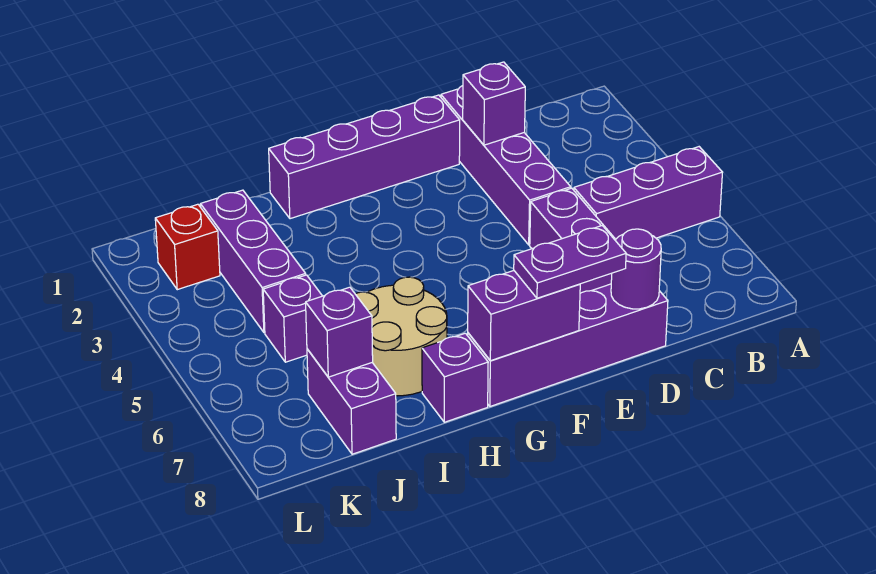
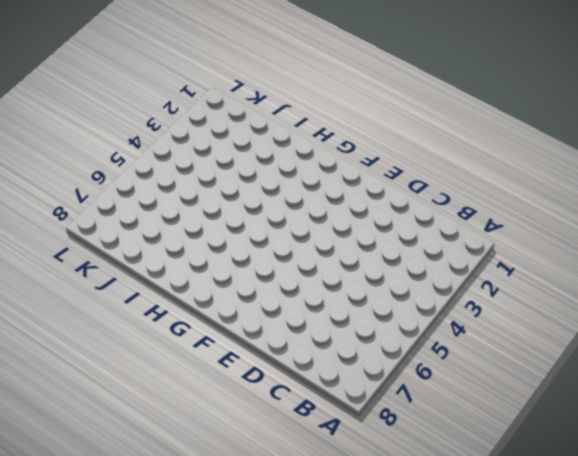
none -> purple brick A5:C5 level 1
none -> purple brick D1:D4 level 1
none -> purple brick D5:D6 level 1

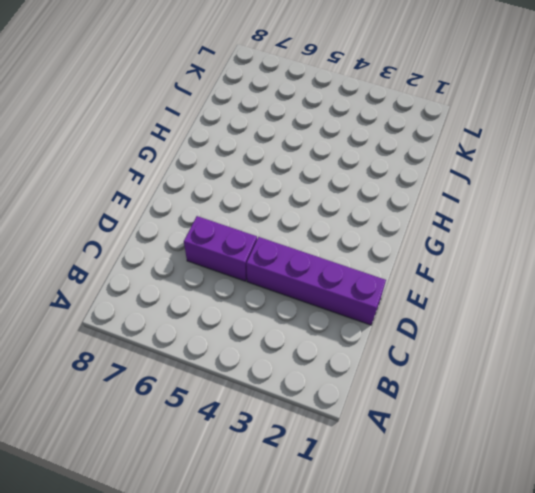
none -> purple brick A5:C5 level 1
none -> purple brick D8:G8 level 1
none -> purple brick E1:H1 level 1

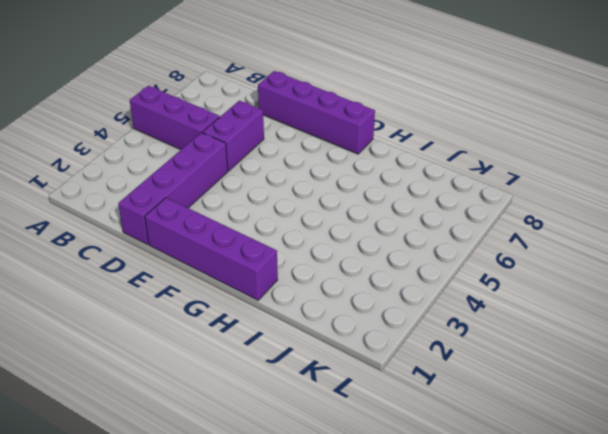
none -> tan round brick H6:I7 level 1
none -> purple brick H8 level 1
none -> purple brick J2:J4 level 1

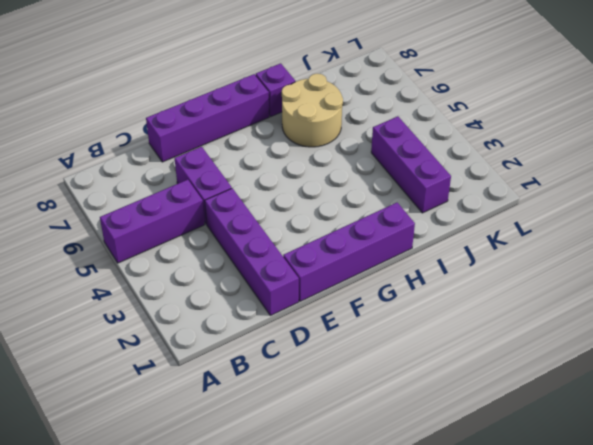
none -> purple brick J5 level 1
none -> purple brick J7:J8 level 1
none -> red brick K2 level 1

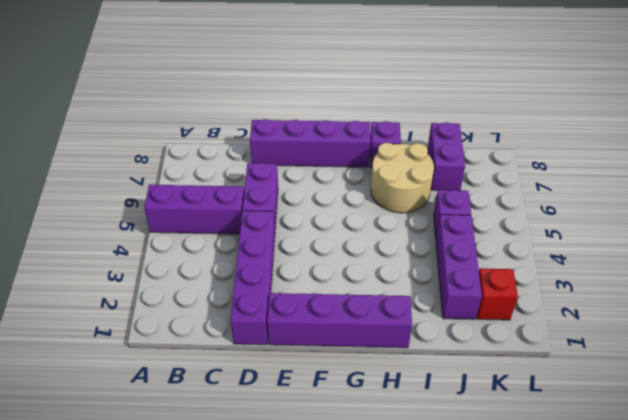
none -> purple brick D2 level 2
none -> purple round brick D8 level 2
none -> purple brick F8:G8 level 2

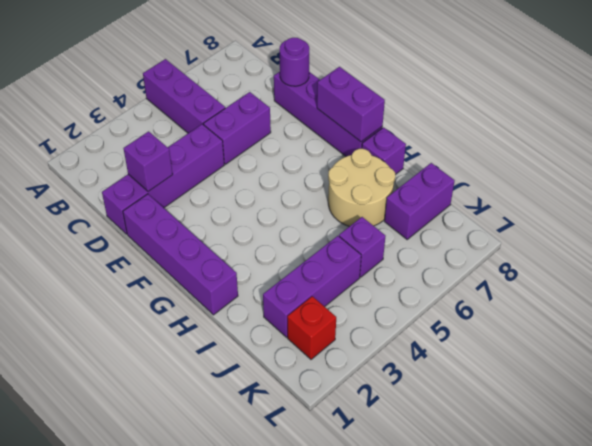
none -> purple brick J7 level 2
none -> purple plate E8:F8 level 3

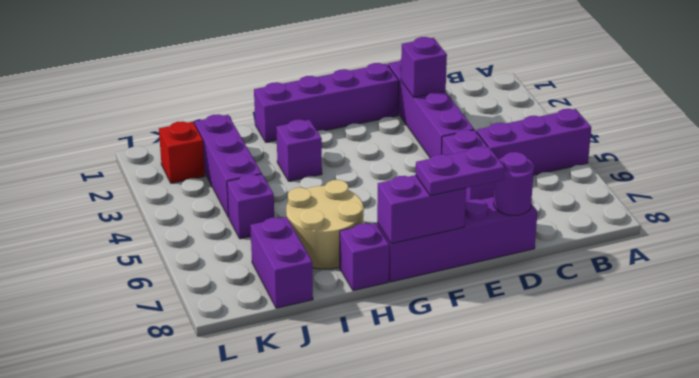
purple brick H3 level 1 -> purple brick J7 level 2

